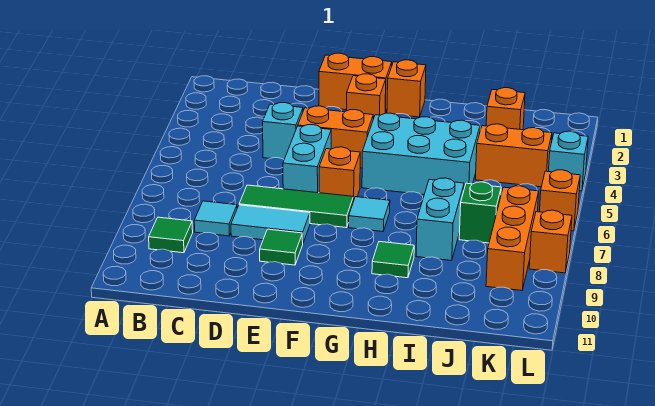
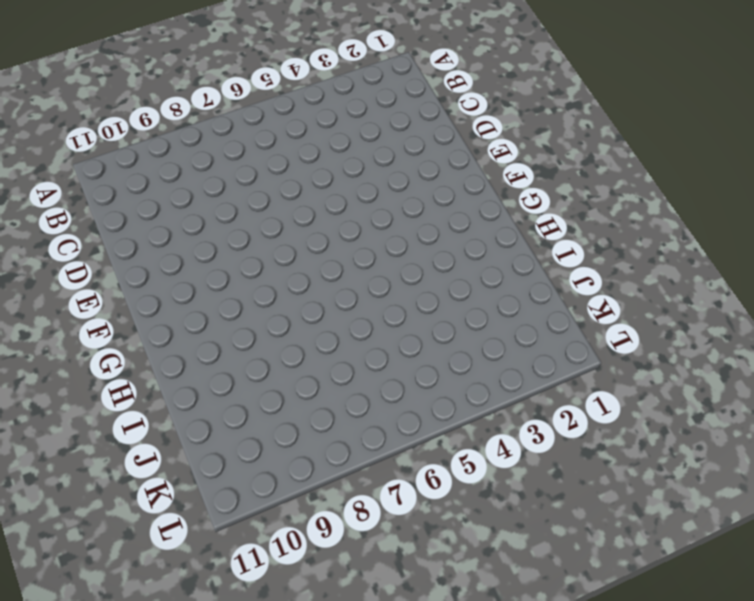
none -> green tile B9 level 1
none -> cyan tile C8 level 1
none -> cyan brick D4 level 1

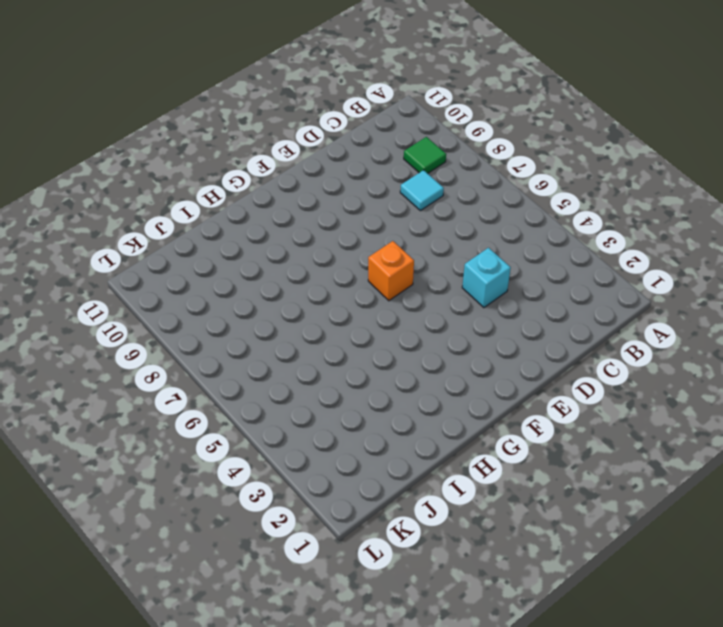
none -> green tile D7:F7 level 1
none -> cyan tile D8:E8 level 1
none -> orange brick E1:F1 level 1

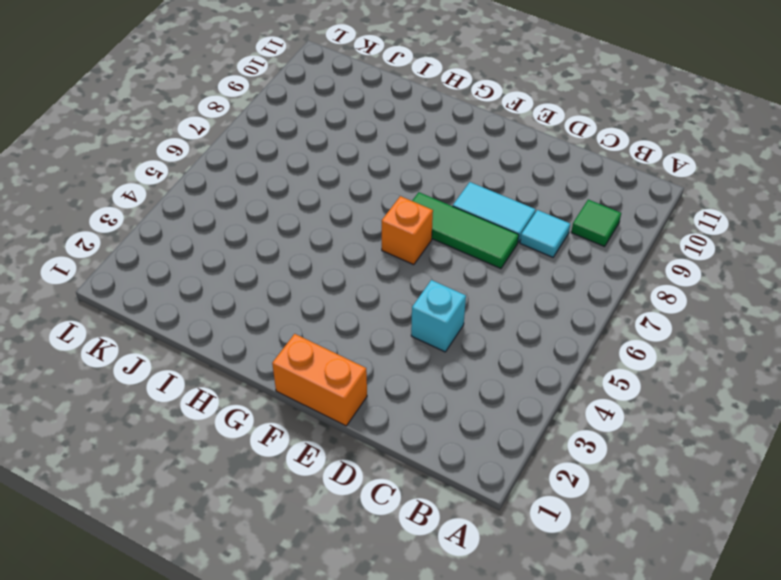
none -> orange brick E4:F4 level 1
none -> cyan brick E5:E6 level 1
none -> green tile E9 level 1

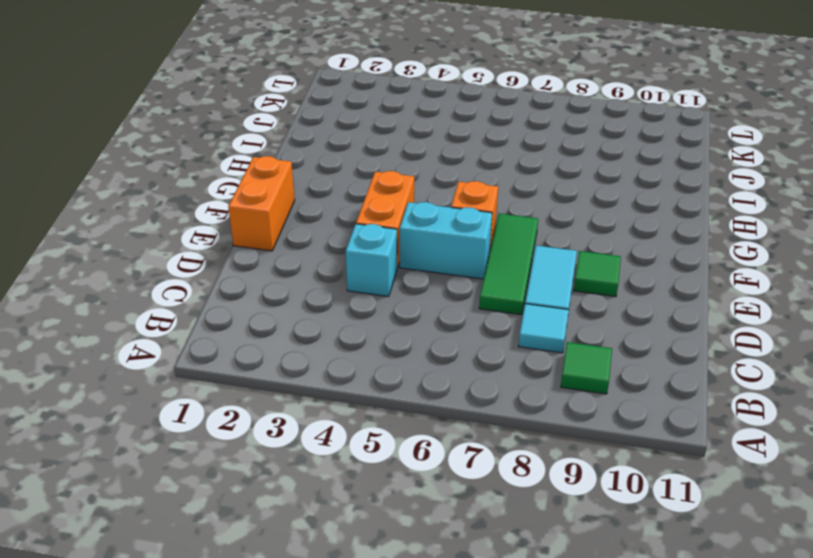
none -> orange brick F2 level 1
none -> orange brick G1 level 1
none -> cyan brick G4:I5 level 1

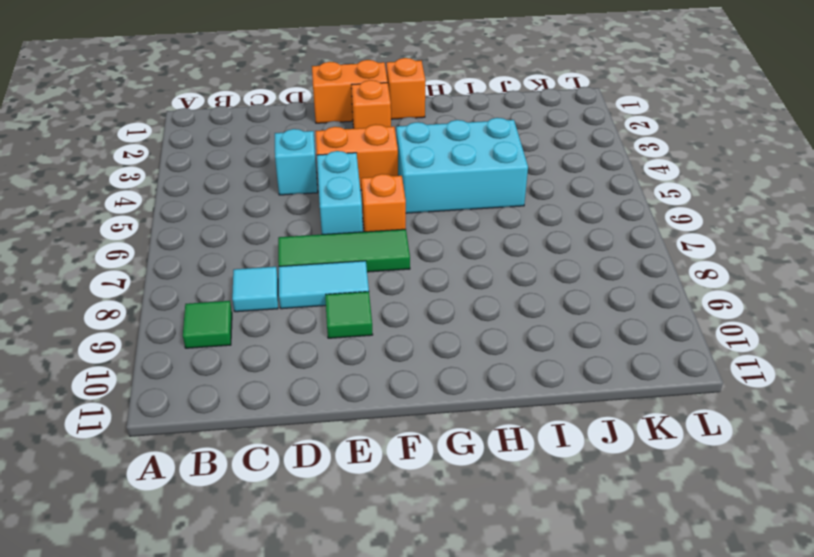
none -> cyan tile G7 level 1
none -> green tile H9 level 1
none -> cyan brick I7:I8 level 1

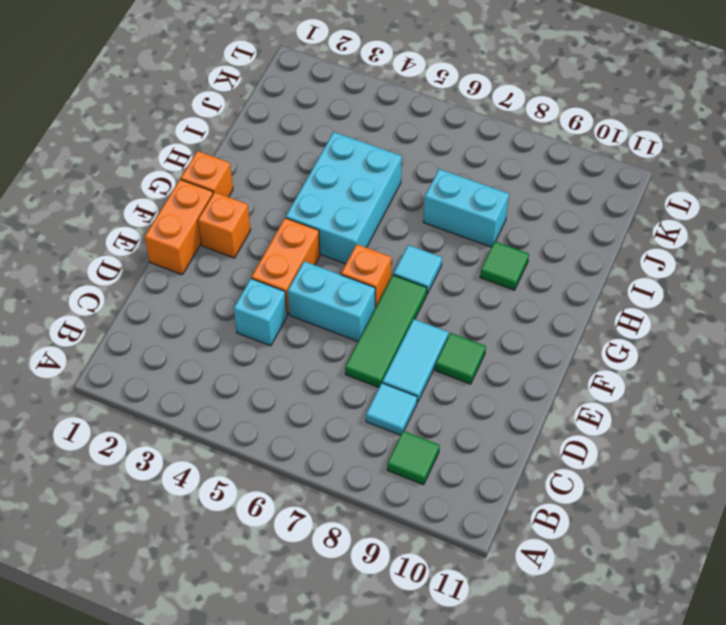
none -> orange brick J2 level 1
none -> orange brick J4:K4 level 1
none -> green brick J7 level 1

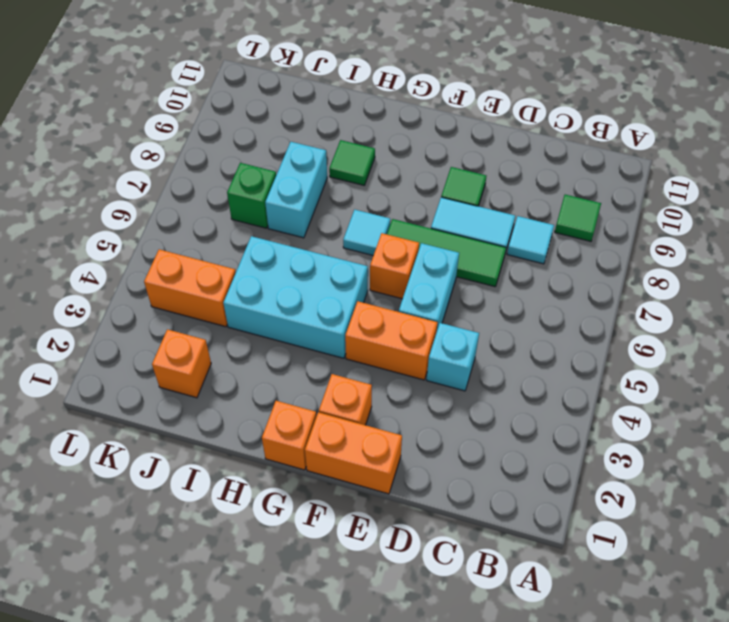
none -> orange brick K7:K9 level 1
none -> cyan brick L4 level 1
none -> orange brick L6 level 1

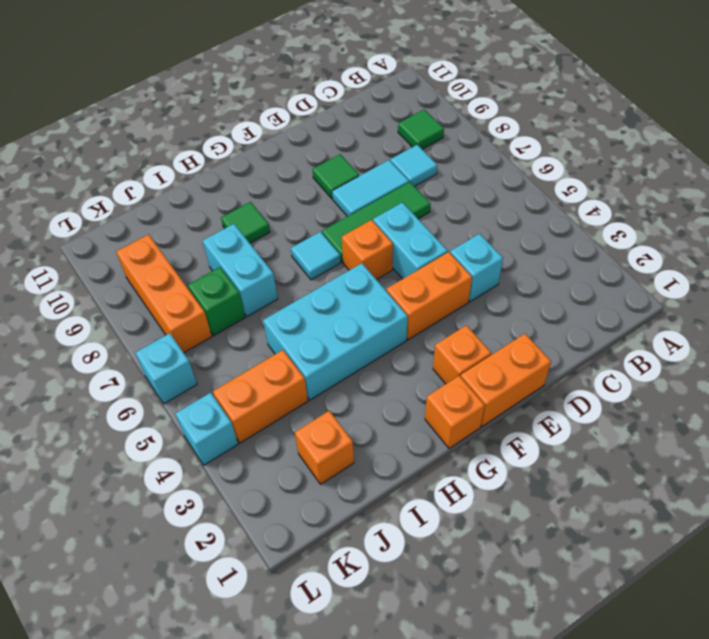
cyan brick L6 level 1 -> orange brick L6 level 1
none -> orange brick L8 level 1

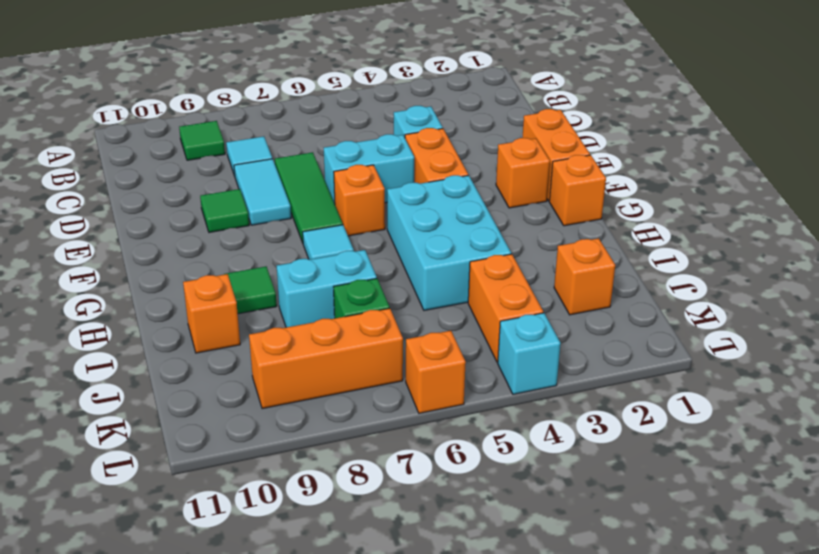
orange brick I10 level 1 -> orange brick L8 level 1

